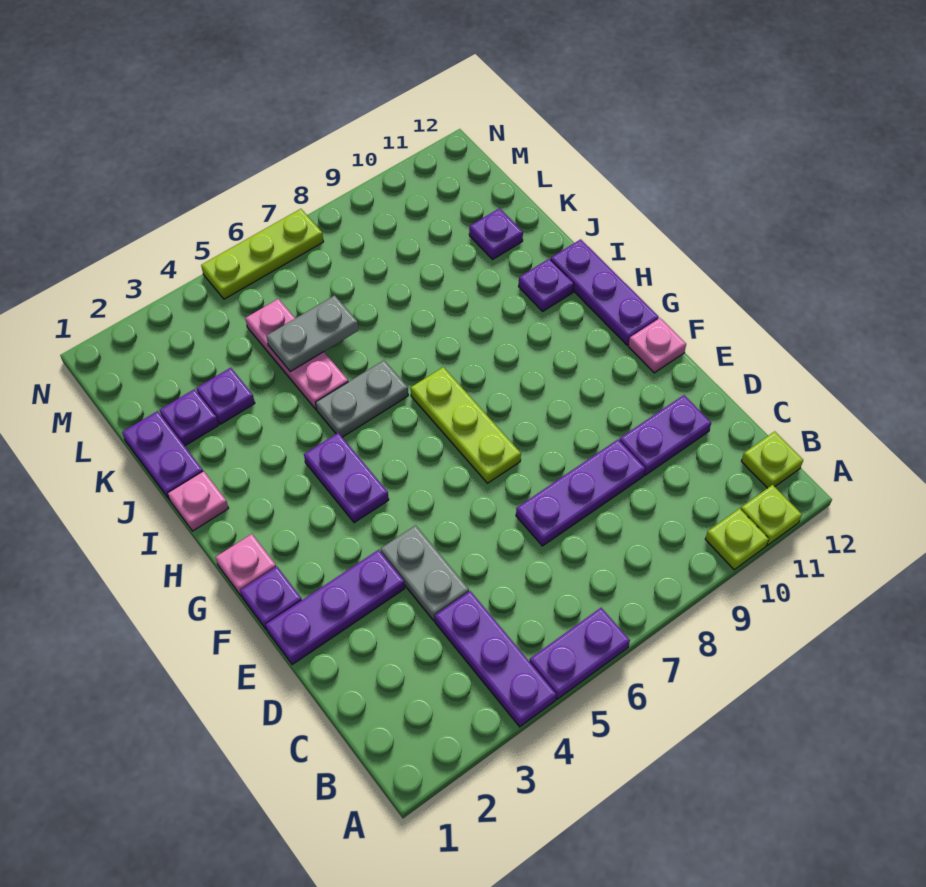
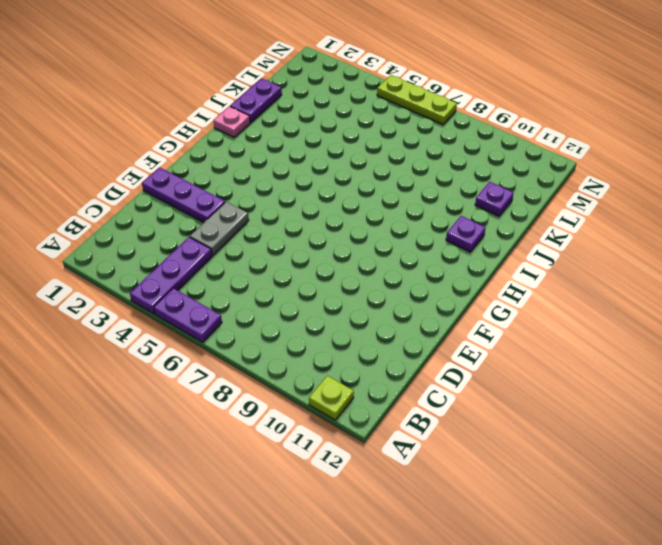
none -> lime plate A10 level 1
none -> lime plate B12 level 1
none -> purple plate D7:D9 level 1

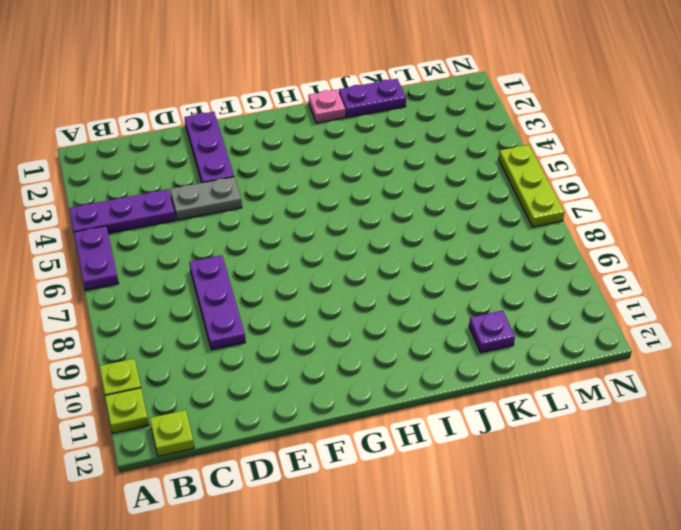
none -> purple plate D10:D11 level 1
none -> purple plate F1 level 1
none -> lime plate F7:H7 level 1

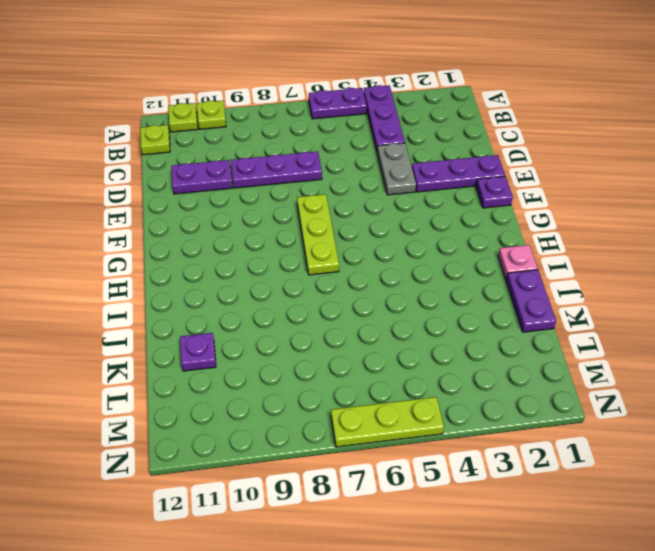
none -> pink plate F12 level 1
none -> pink plate G1 level 1
none -> purple plate G4:H4 level 1

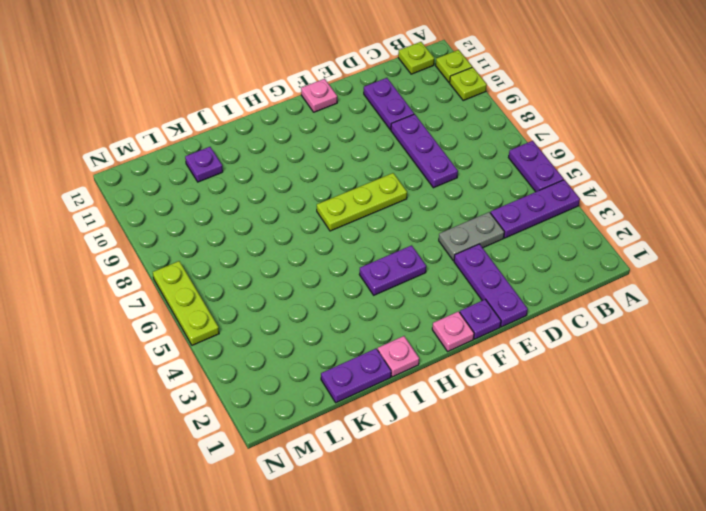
none -> purple plate G12:I12 level 1
none -> grey plate I5:I6 level 1
none -> purple plate I11 level 1

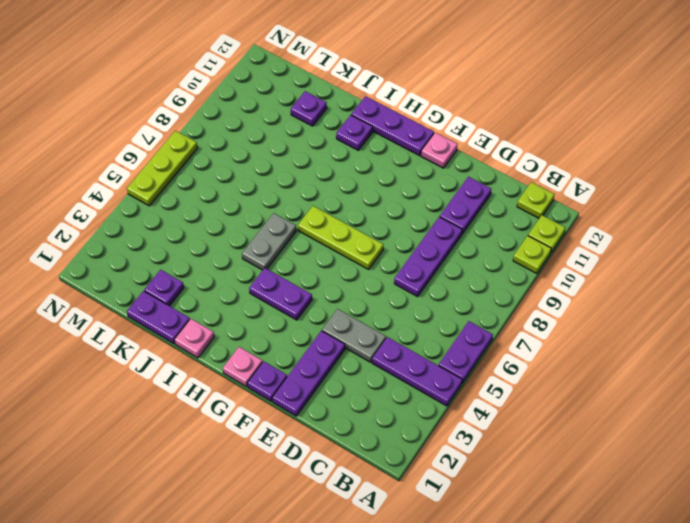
none -> pink plate J5:L5 level 1
none -> purple plate K3 level 1
none -> grey plate K5:K6 level 2

